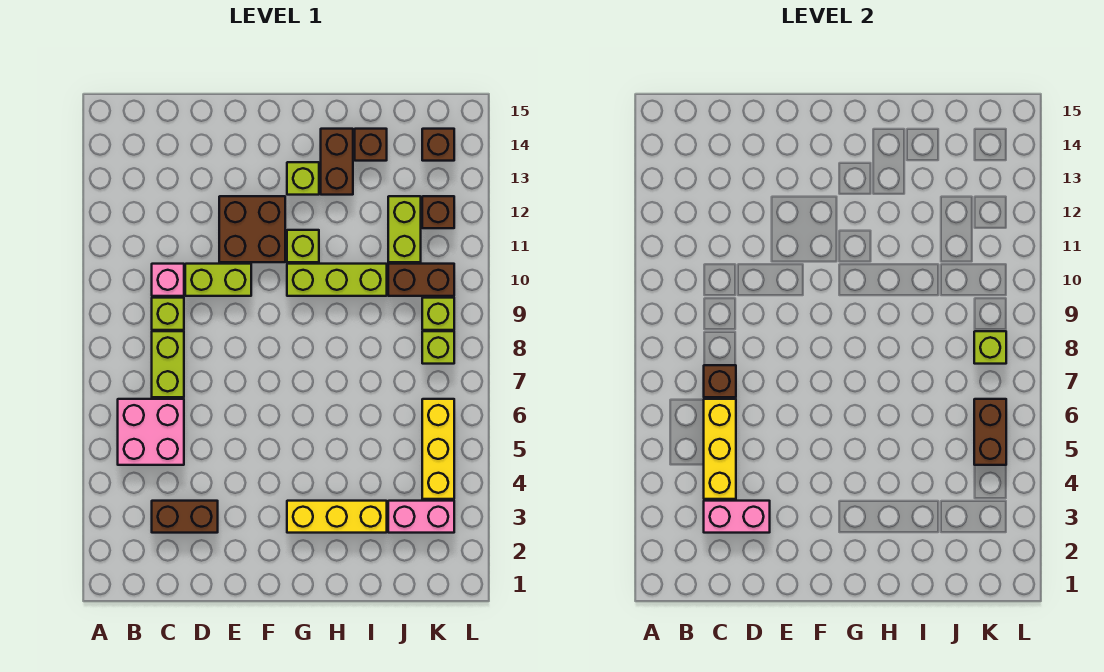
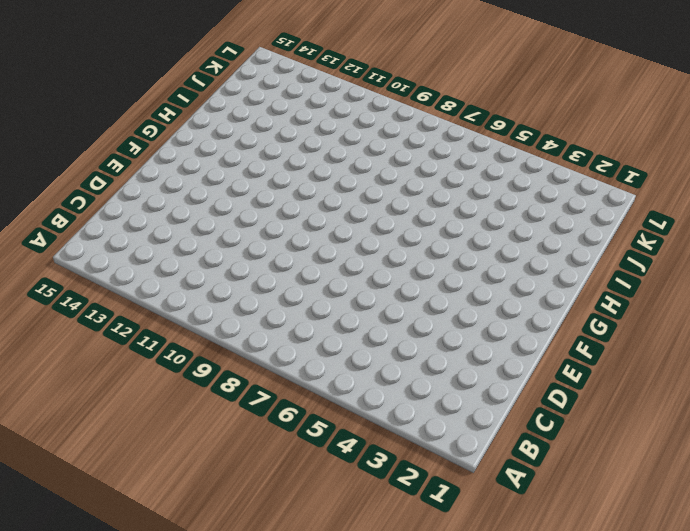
none -> pink brick B5:C6 level 1
none -> brown brick C3:D3 level 1
none -> lime brick C7:C8 level 1

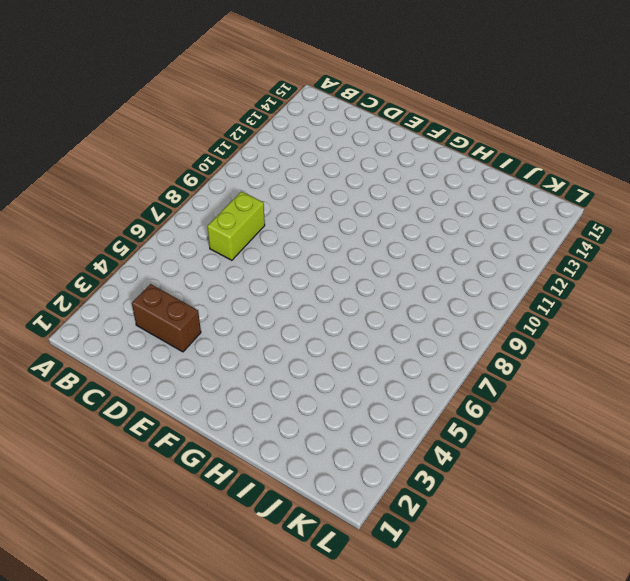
none -> pink brick B5:C6 level 1
none -> lime brick C9 level 1
none -> pink brick C10 level 1

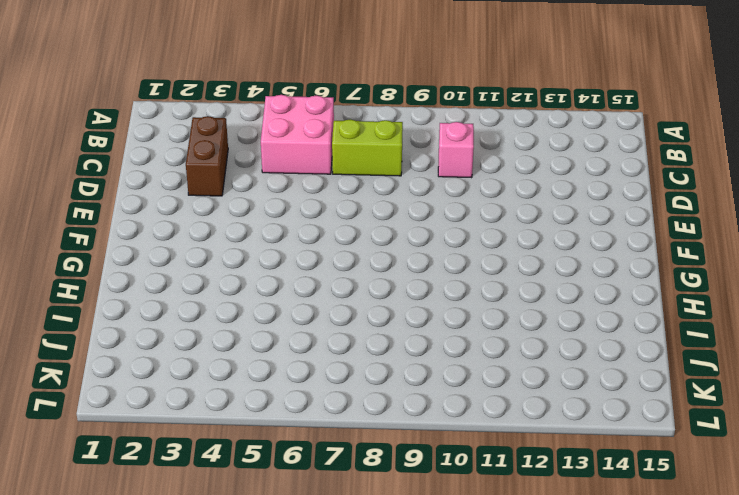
none -> lime brick C9 level 1
none -> lime brick D10:E10 level 1
none -> brown brick E11:F12 level 1

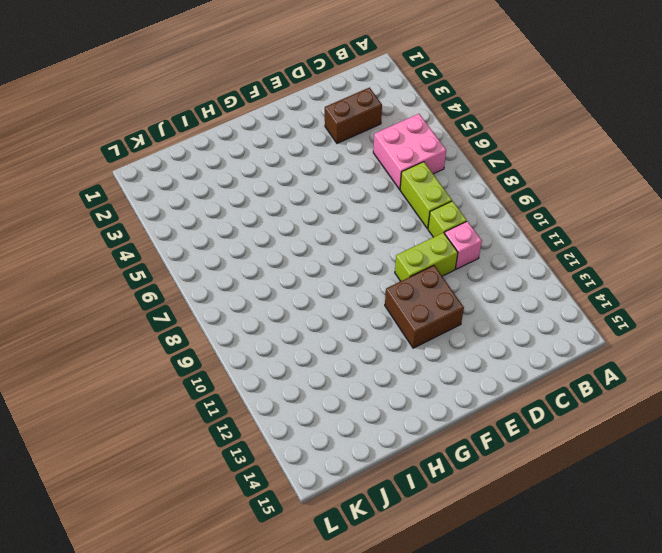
none -> yellow brick G3:I3 level 1
none -> lime brick G10:I10 level 1
none -> lime brick G11 level 1

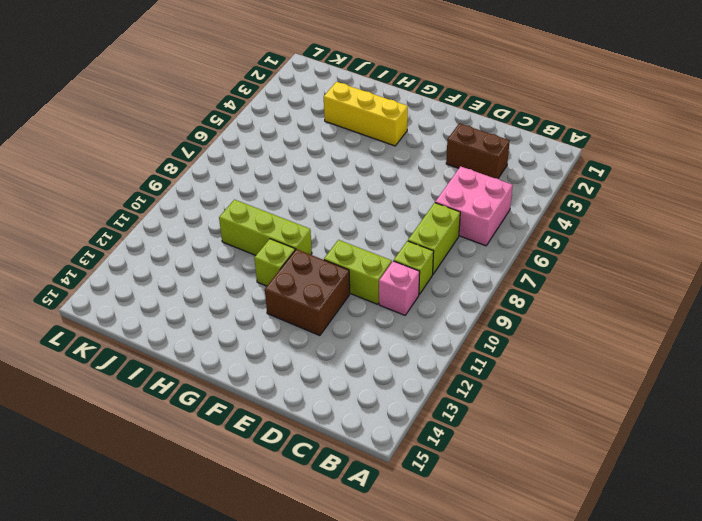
none -> lime brick G13 level 1
none -> brown brick H13:H14 level 1
none -> brown brick I14 level 1

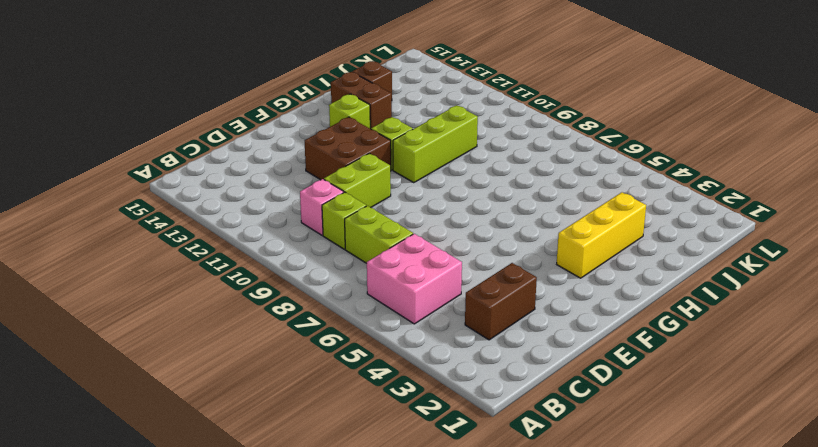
none -> pink brick J3:K3 level 1
none -> brown brick J10:K10 level 1
none -> lime brick J11:J12 level 1

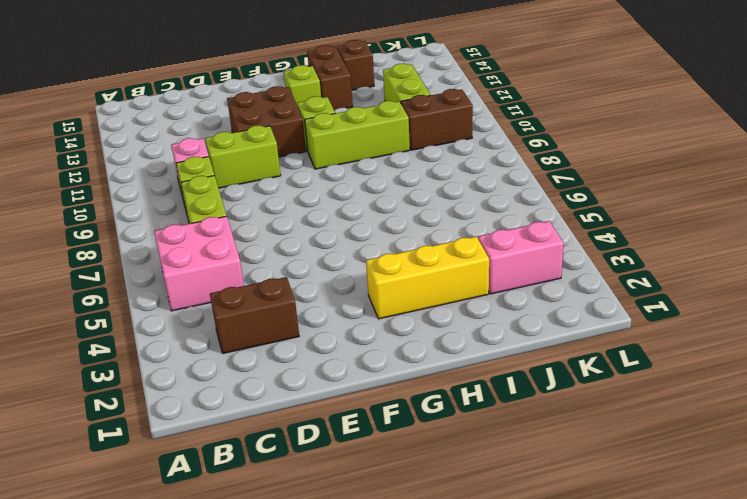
none -> yellow brick K4:K6 level 1
none -> lime brick K8 level 1
none -> lime brick K9 level 1

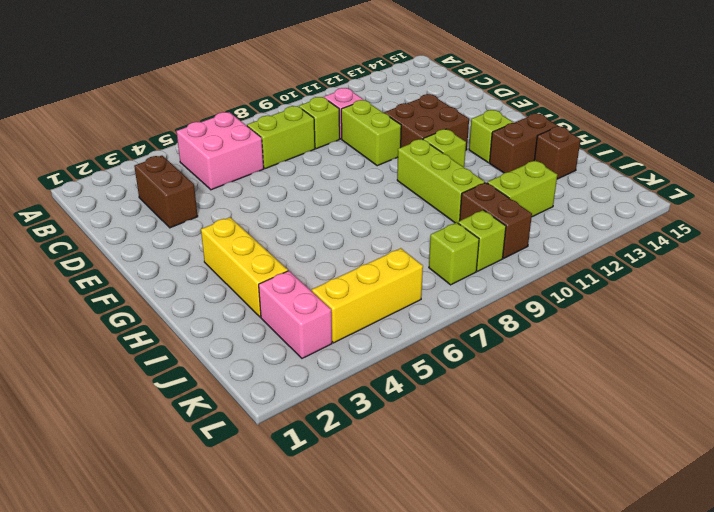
none -> brown brick K12 level 1
none -> brown brick K14 level 1
none -> pink brick C3:D3 level 2

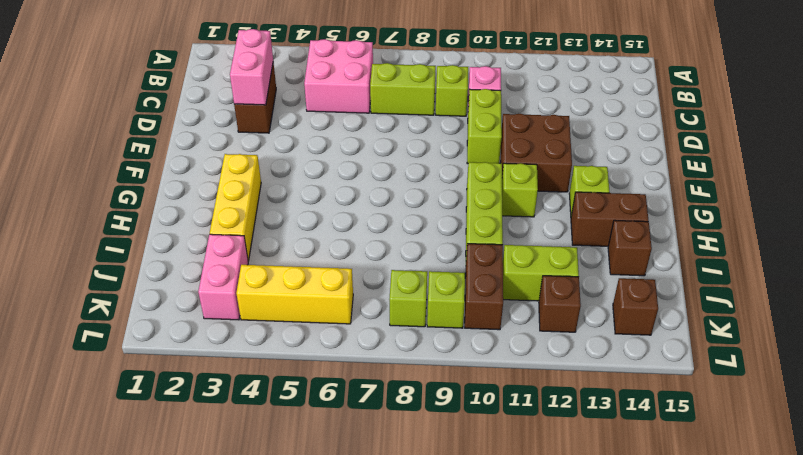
none -> yellow brick C4:C6 level 2
none -> brown brick C7 level 2
none -> brown brick K5:K6 level 2

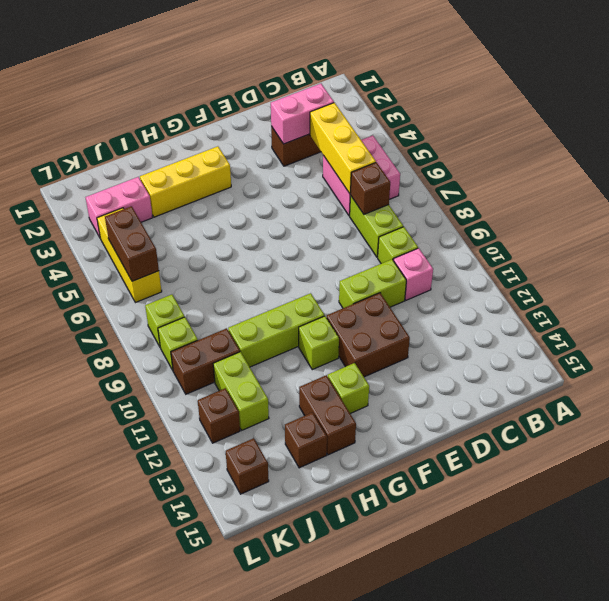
none -> lime brick K8 level 2

